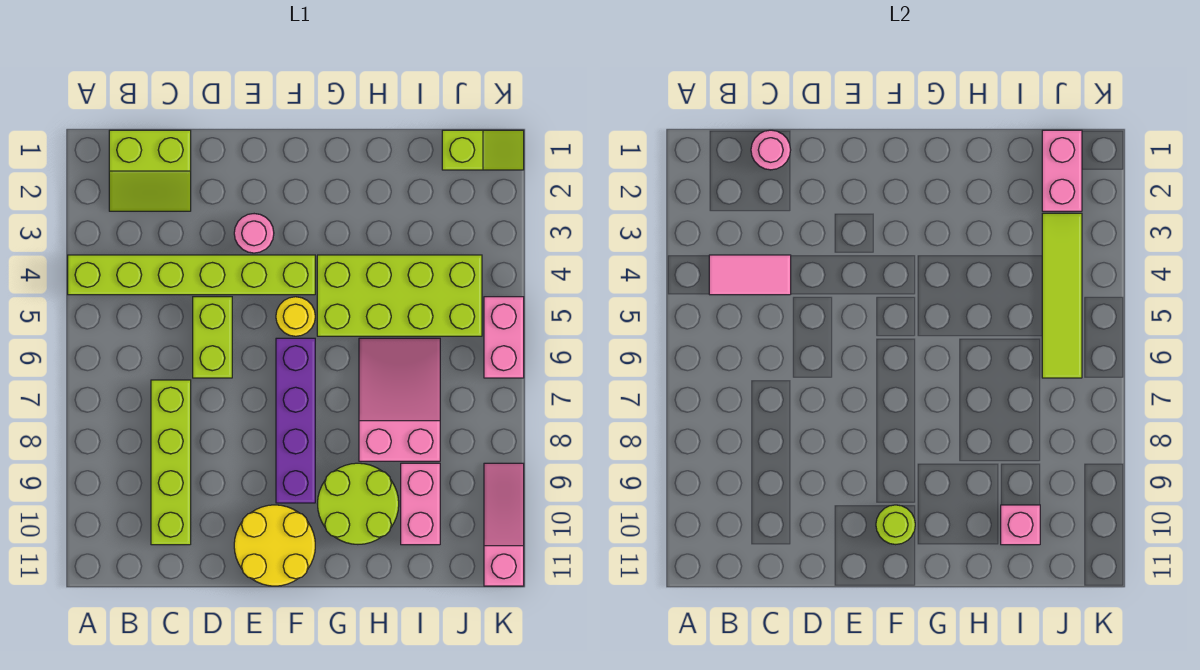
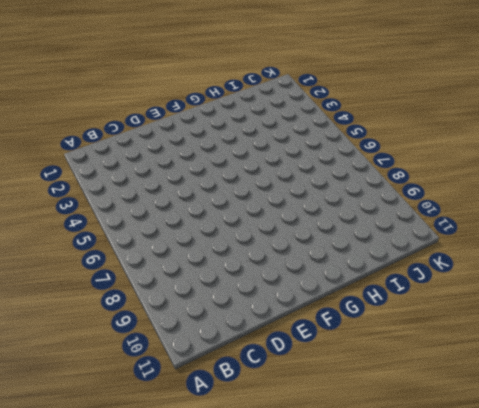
none -> lime brick A4:F4 level 1
none -> lime slope B1:C2 level 1 top 1
none -> lime brick C7:C10 level 1

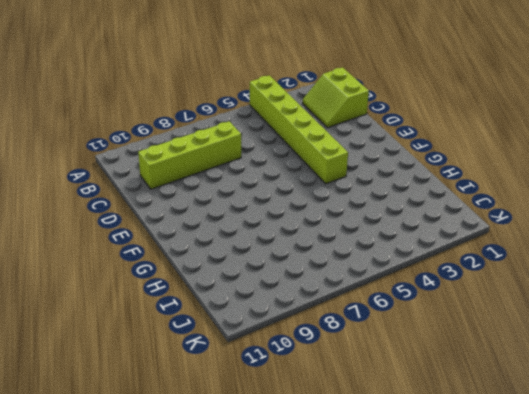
none -> lime brick D5:D6 level 1
none -> pink round brick E3 level 1
none -> yellow round brick E10:F11 level 1

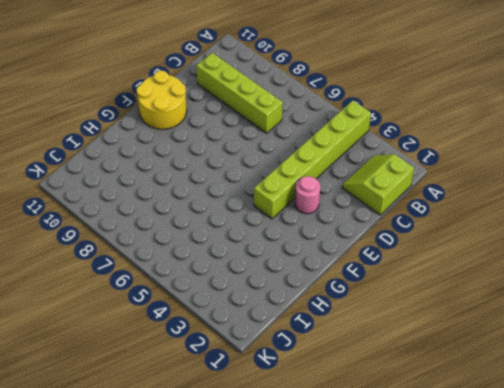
none -> lime brick D5:D6 level 1
none -> yellow round brick F5 level 1
none -> purple brick F6:F9 level 1

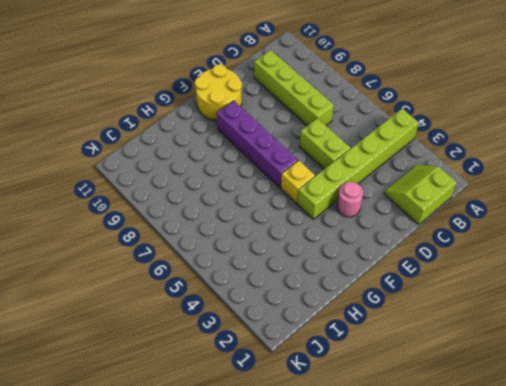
yellow brick F5 level 1 -> yellow round brick F5 level 1
none -> lime brick G4:J5 level 1
none -> lime round brick G9:H10 level 1
none -> pink slope H6:I8 level 1 top 8

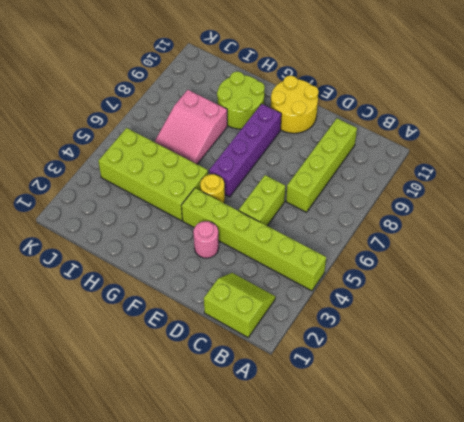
none -> pink brick I9:I10 level 1
none -> lime slope J1:K1 level 1 top J
none -> pink brick K5:K6 level 1

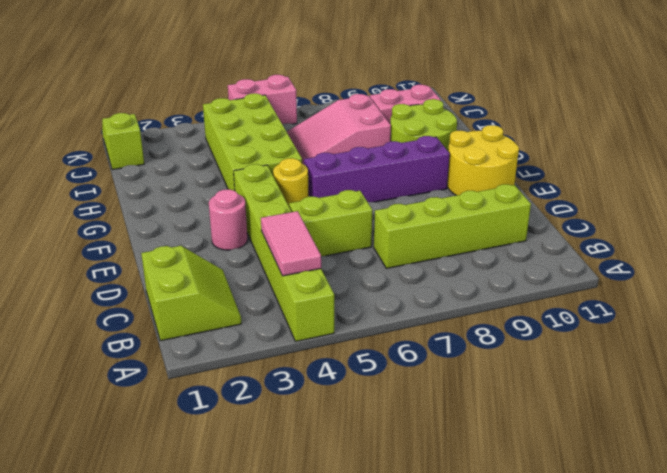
none -> pink slope K9:K11 level 1 top 11
none -> pink round brick C1 level 2
none -> lime round brick F10 level 2

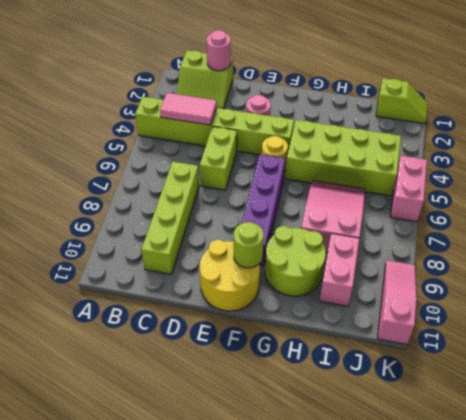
none -> pink brick I10 level 2
none -> pink brick J1:J2 level 2
none -> lime tile J3:J6 level 2

